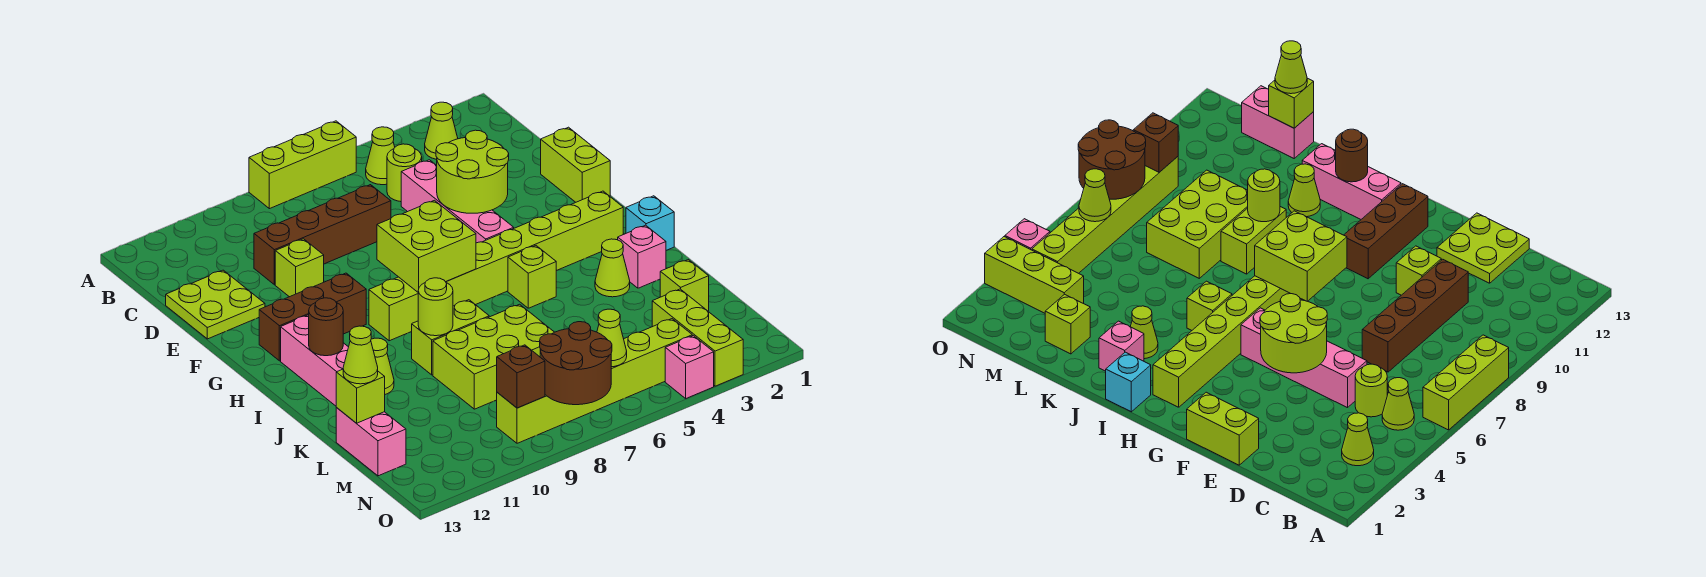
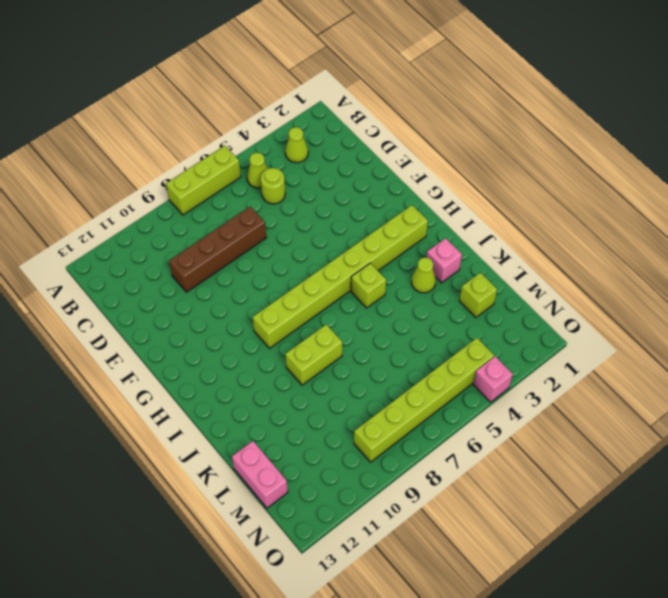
none -> pink brick D5:G5 level 1
none -> lime plate D12:E13 level 1
none -> lime brick E1:F1 level 1
none -> lime brick E10 level 1

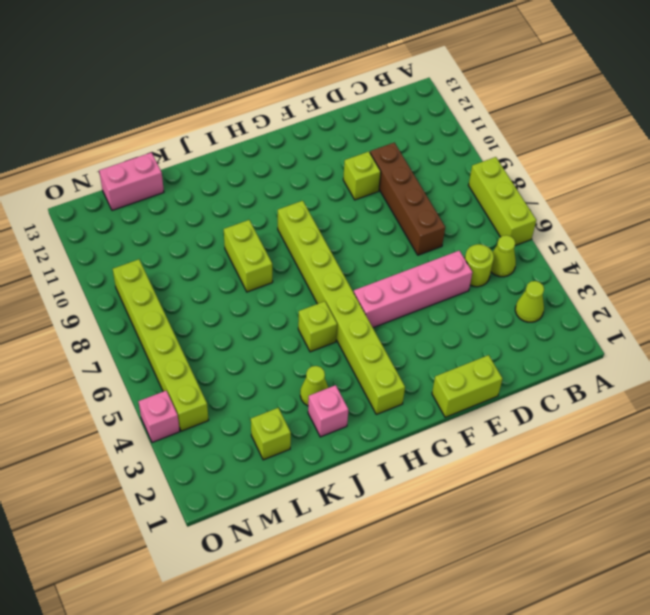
none -> lime plate D12:E13 level 1
none -> brown brick G10:G12 level 1
none -> pink brick H12:J12 level 1
none -> cyan brick I1 level 1

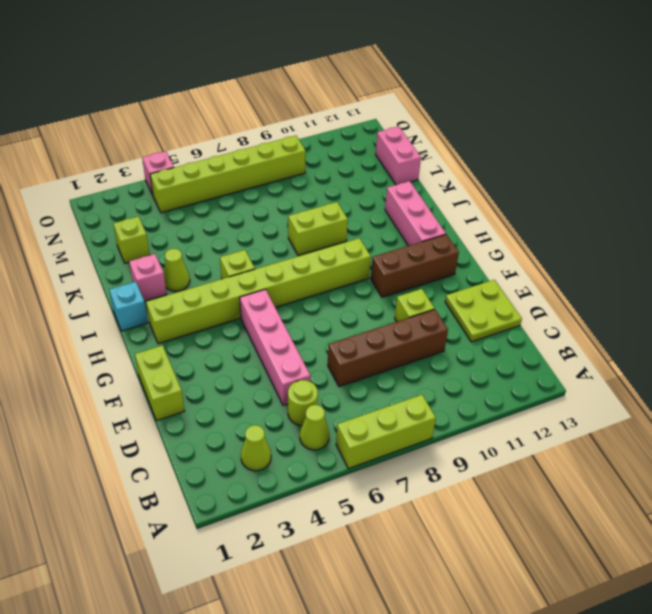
none -> lime cone J11 level 1
none -> lime brick K7:L9 level 1
none -> lime brick M3:O3 level 1
none -> lime round brick E4:F5 level 2

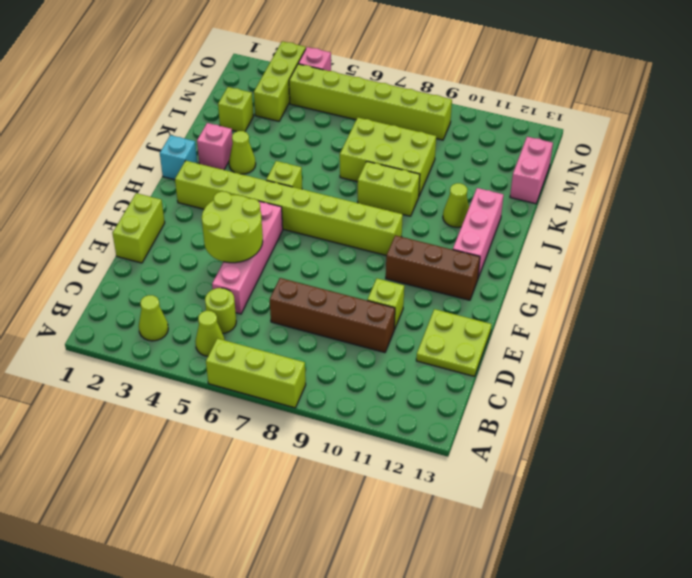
none -> lime brick G7:H8 level 2
none -> brown round brick I12 level 2
none -> lime round brick J9 level 2
none -> lime brick L13 level 2

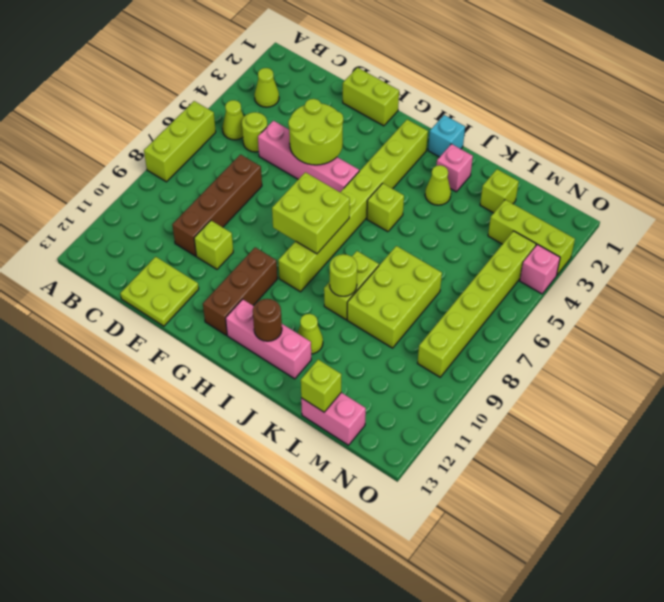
none -> lime cone N6 level 2
none -> brown round brick N7:O8 level 2
none -> brown brick N9 level 2
none -> lime cone L13 level 3

